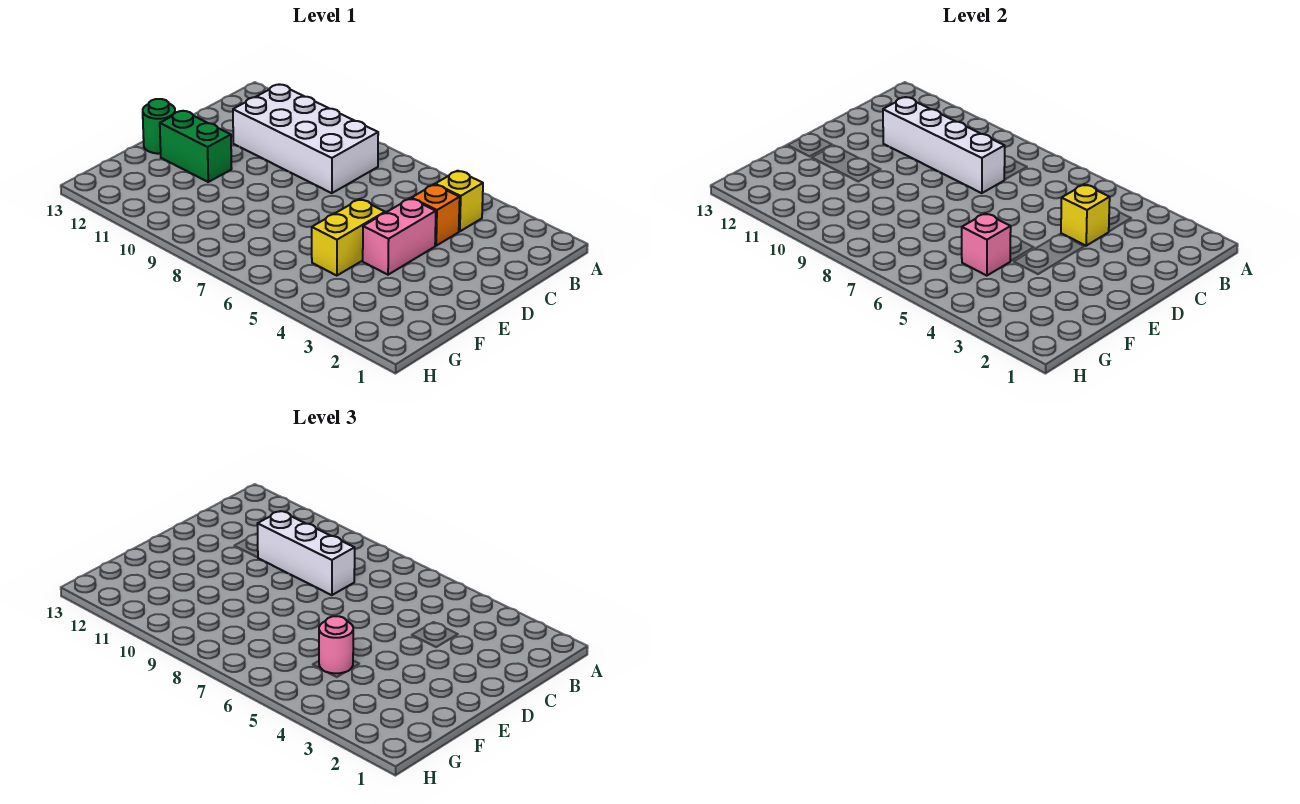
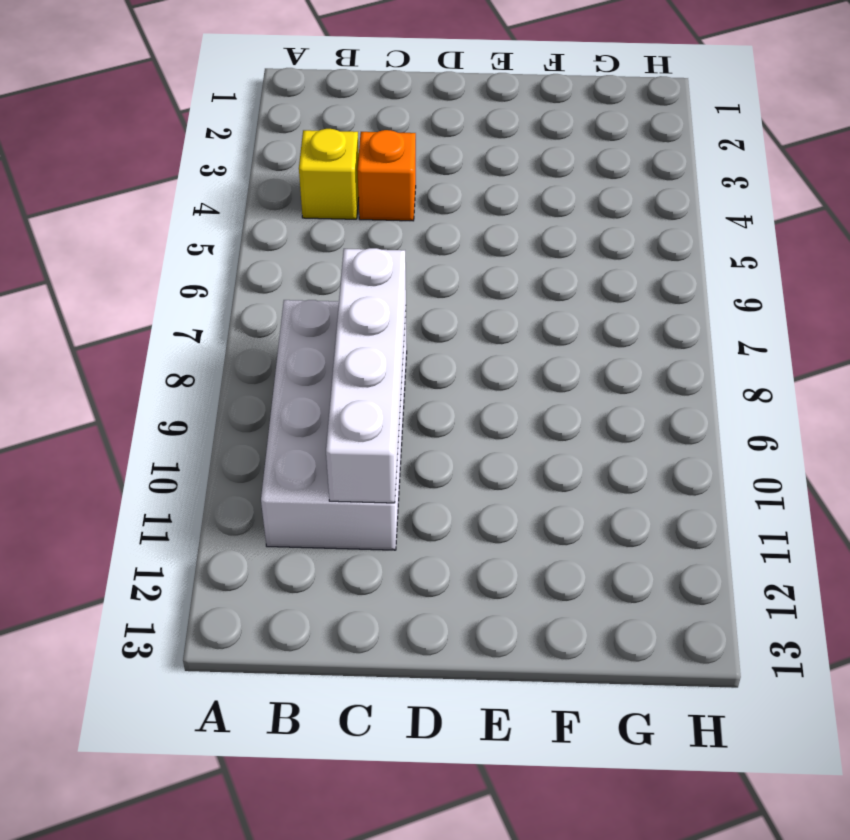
none -> pink brick D4:E4 level 1
none -> yellow brick E5:F5 level 1
none -> green brick E11:E12 level 1

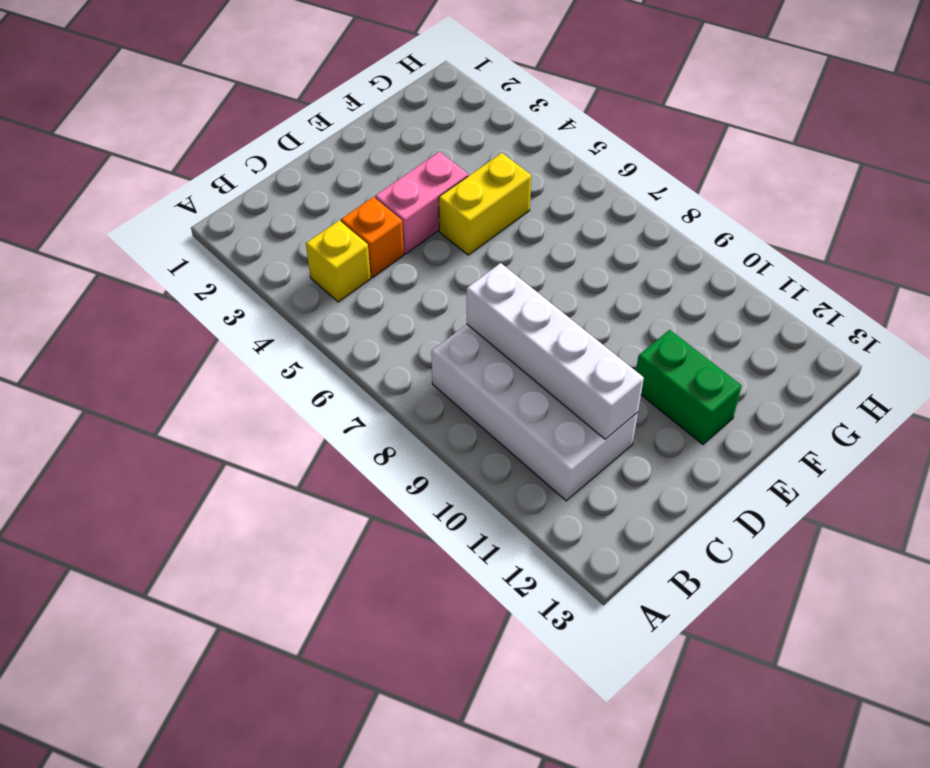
none -> green round brick E13 level 1
none -> yellow brick C4 level 2
none -> pink brick F5 level 2

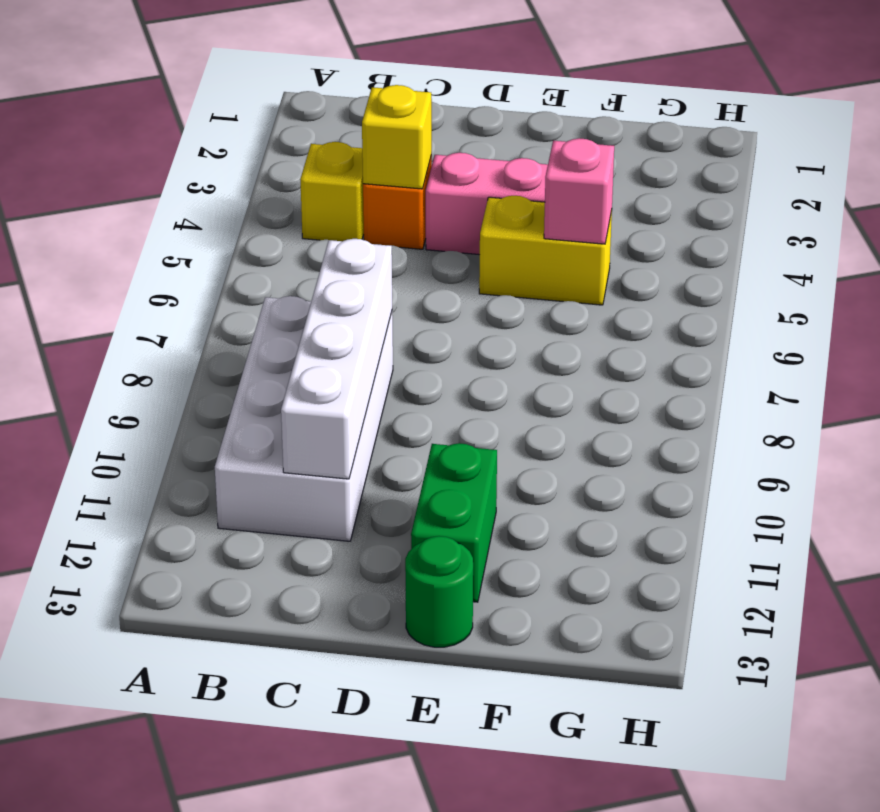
none -> white brick C8:C10 level 3
none -> pink round brick F5 level 3

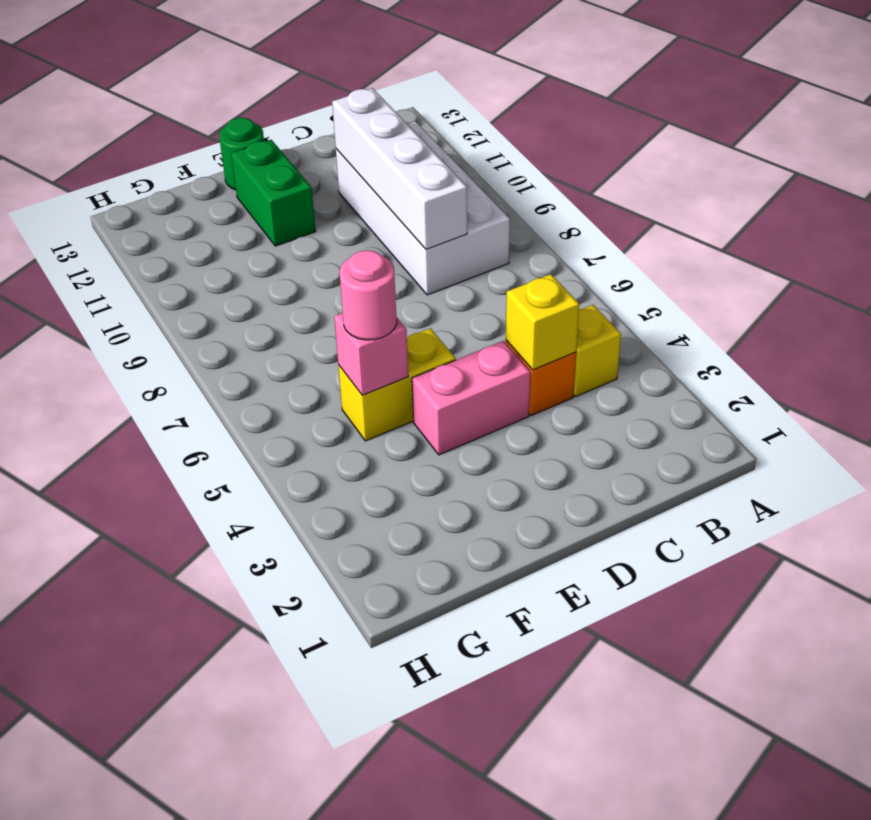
none -> white brick C8:C10 level 3

